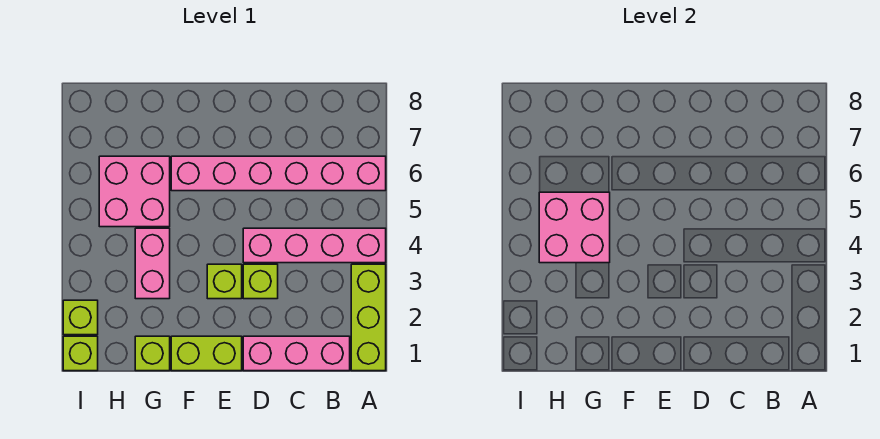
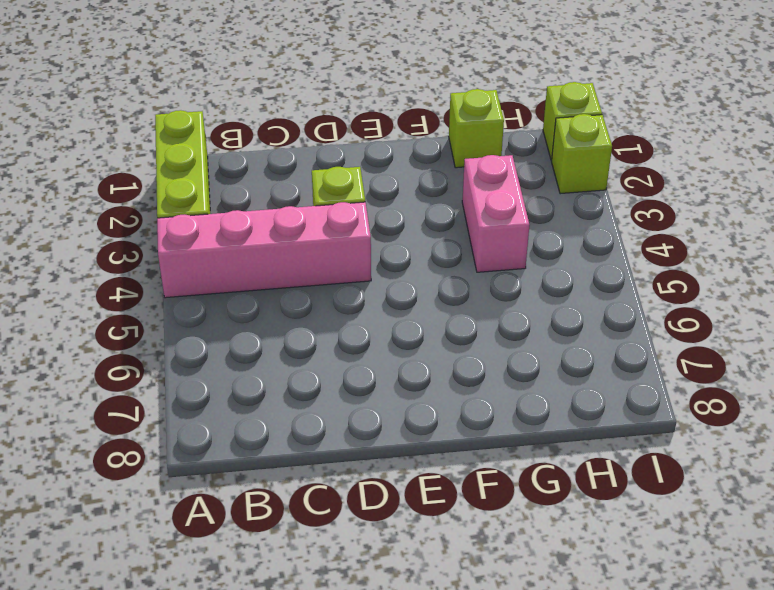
none -> pink brick A6:F6 level 1
none -> pink brick B1:D1 level 1
none -> lime brick E1:F1 level 1

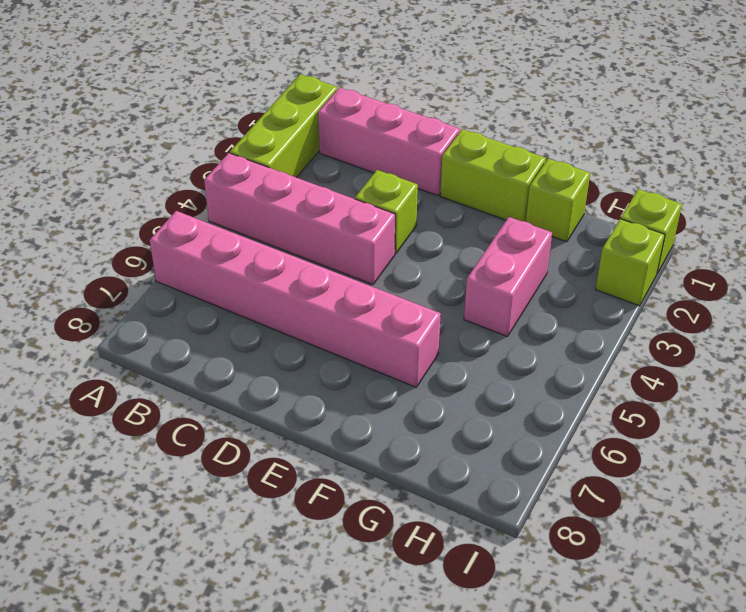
none -> lime brick E3 level 1
none -> pink brick G5:H6 level 1
none -> pink brick G4:H5 level 2

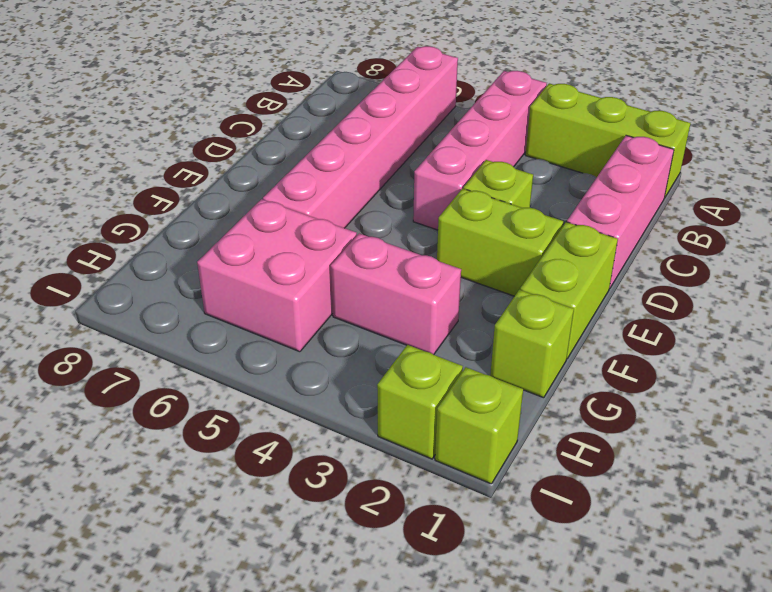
lime brick E2:E3 level 1 -> lime brick E3 level 1
none -> pink brick G4:H5 level 2

